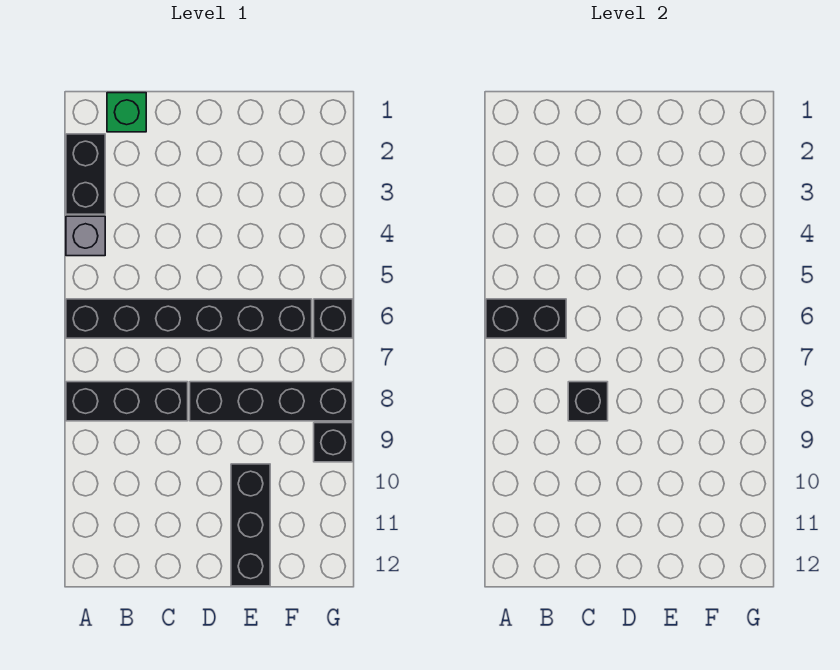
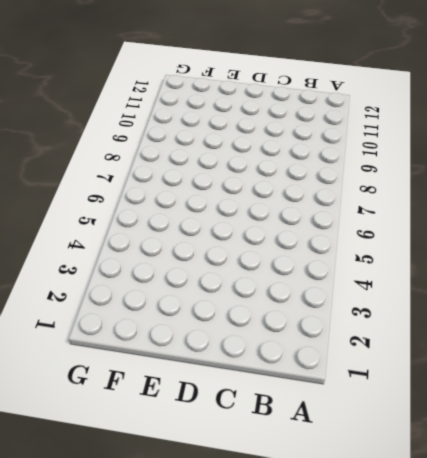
none -> black brick A2:A3 level 1
none -> grey brick A4 level 1

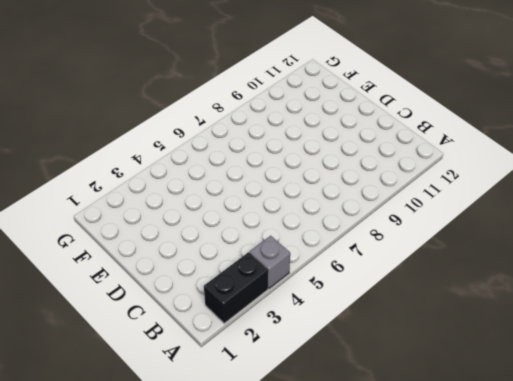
none -> black brick A6:F6 level 1
none -> black brick A8:C8 level 1

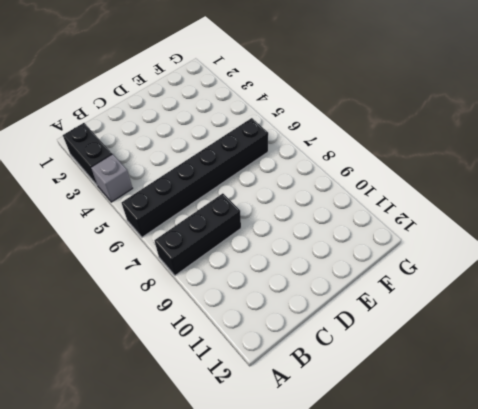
none -> green brick B1 level 1
none -> black brick D8:G8 level 1

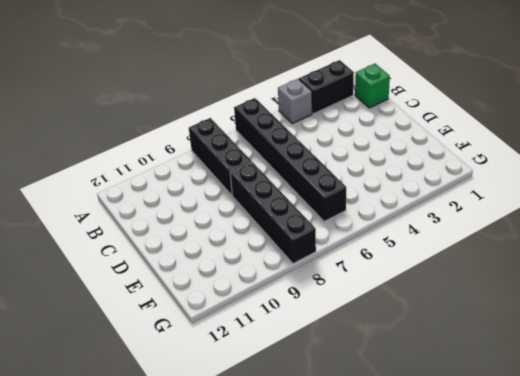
none -> black brick E10:E12 level 1
none -> black brick G6 level 1

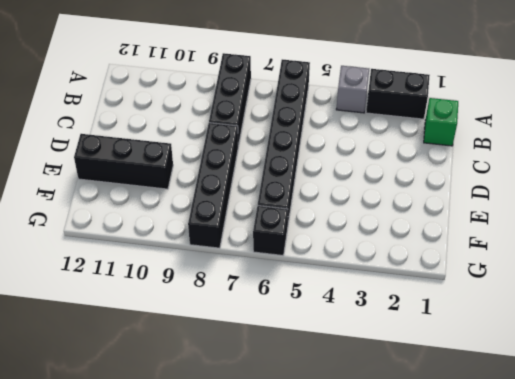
none -> black brick G9 level 1
none -> black brick A6:B6 level 2

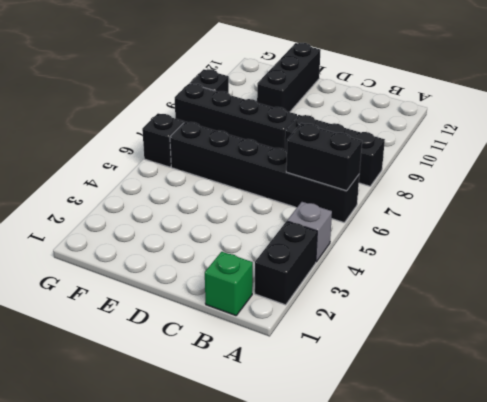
none -> black brick C8 level 2

